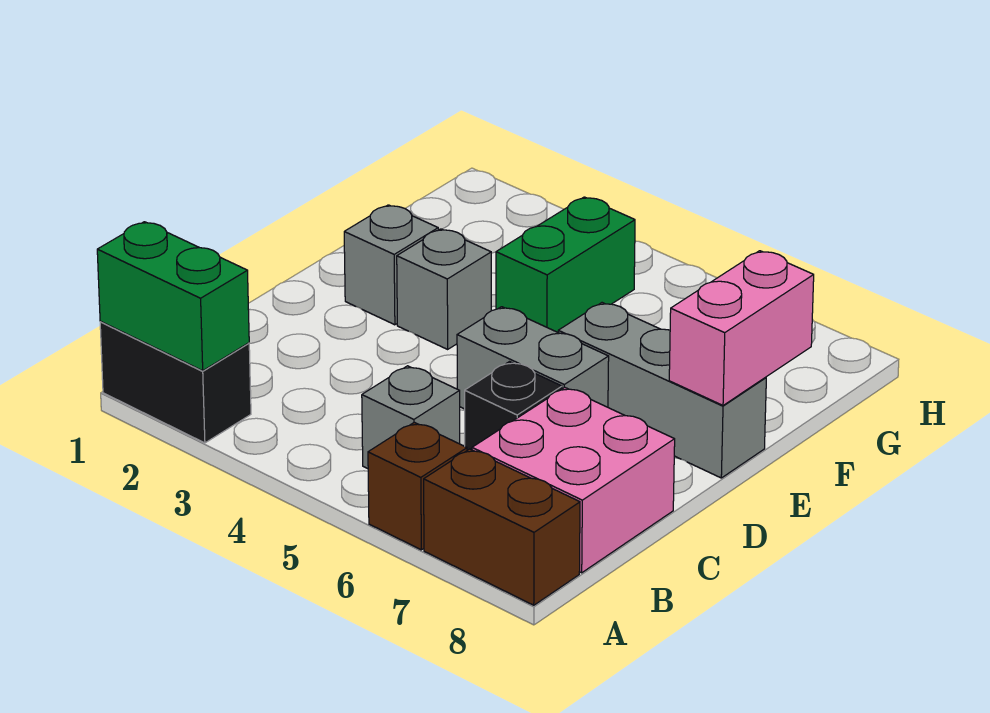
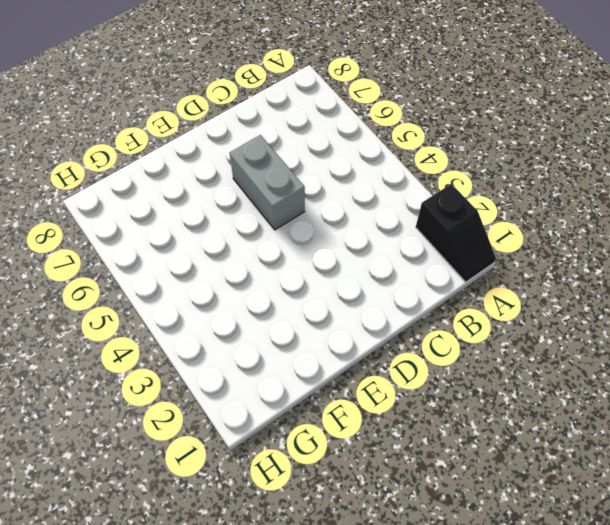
black slope A1:A2 level 1 top 2 -> black brick A1:A2 level 1
none -> brown brick A6 level 1
none -> brown brick A7:A8 level 1
none -> grey brick B5 level 1

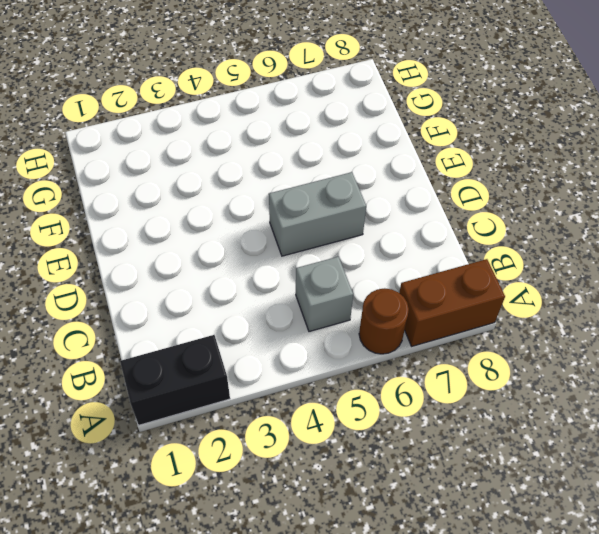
brown round brick A6 level 1 -> brown brick A6 level 1
none -> pink brick B7:C8 level 1
none -> black brick C6 level 1
none -> grey brick E2 level 1

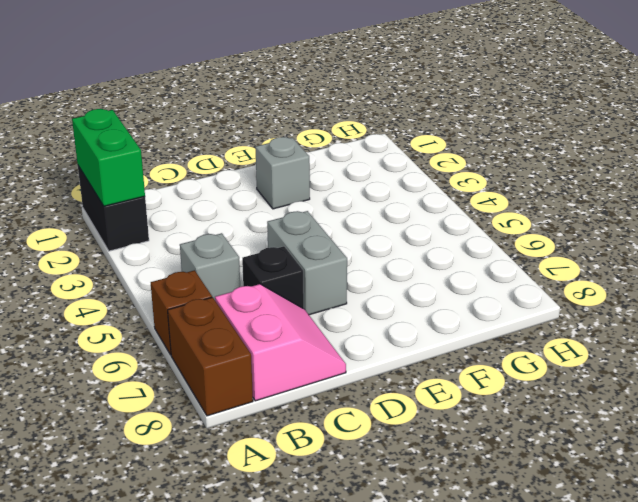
pink slope B7:C8 level 1 top B -> pink brick B7:C8 level 1
none -> grey brick E3 level 1
none -> grey brick E6:E8 level 1
none -> green brick F4:G4 level 1

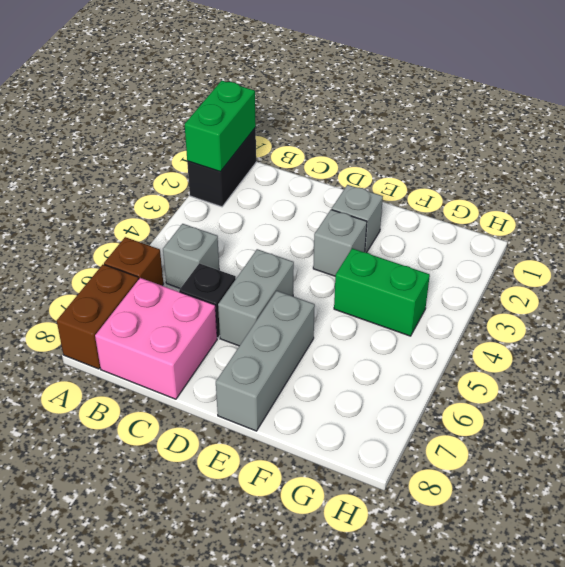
none -> pink brick E8:F8 level 2

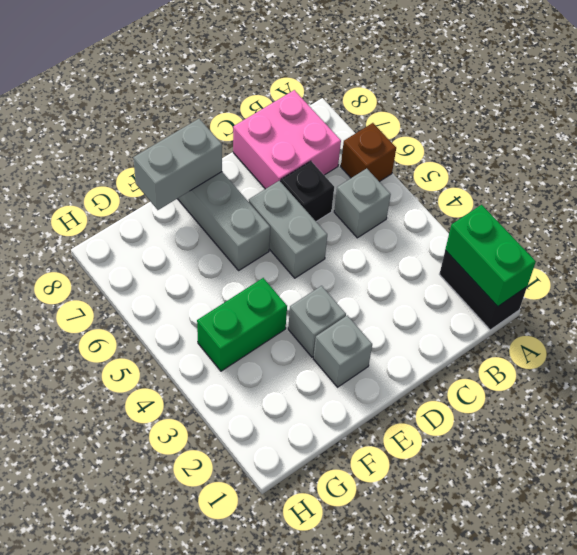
grey brick E8:F8 level 2 -> pink brick E8:F8 level 2
none -> brown brick A7:A8 level 1

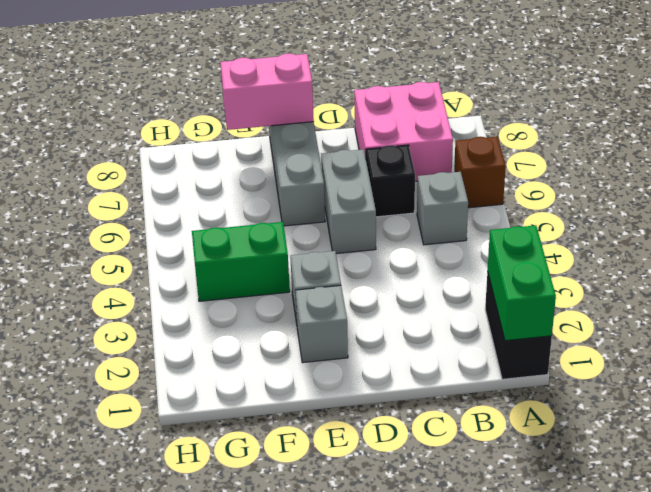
none -> brown brick A7:A8 level 1

